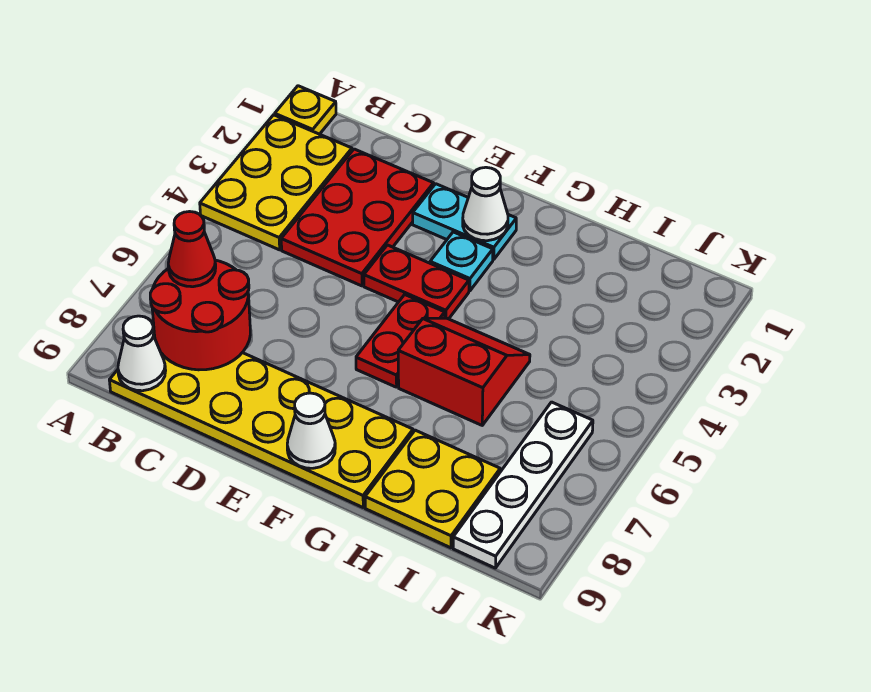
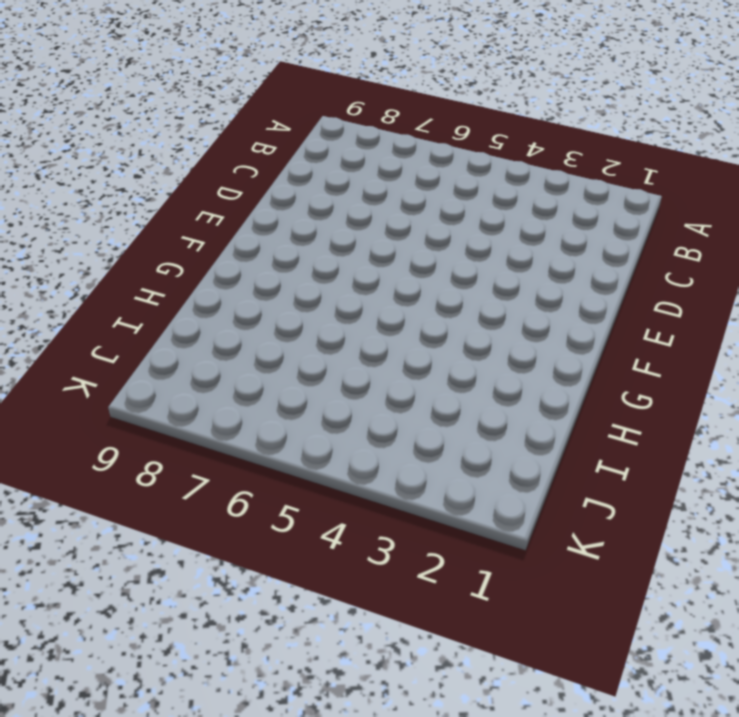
none -> yellow plate A1 level 1
none -> yellow plate A2:B4 level 1
none -> yellow plate B8:G9 level 1

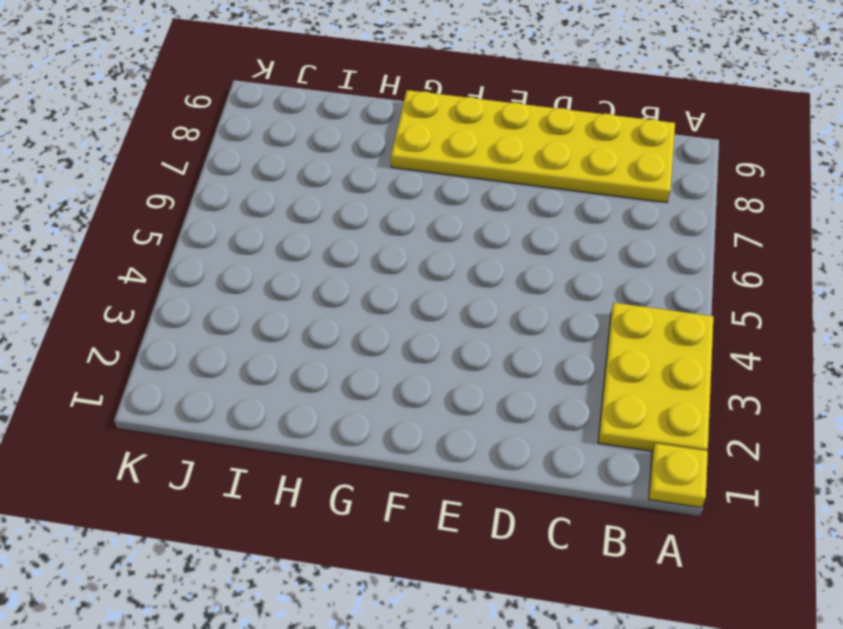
none -> red plate C2:D4 level 1
none -> cyan plate E2:F2 level 1
none -> red plate E4:F4 level 1

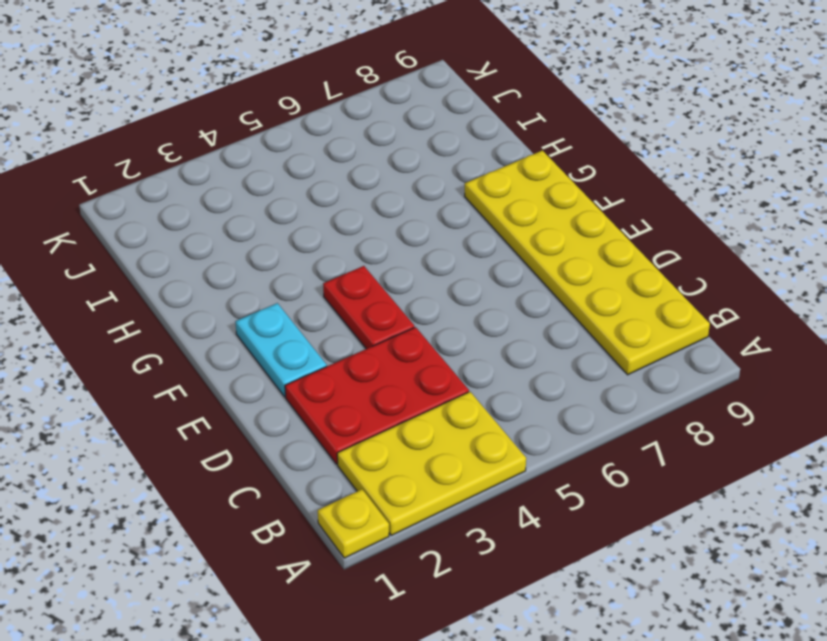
none -> cyan plate F3 level 1
none -> red plate F5:F6 level 1
none -> red slope G5:H6 level 1 top 6

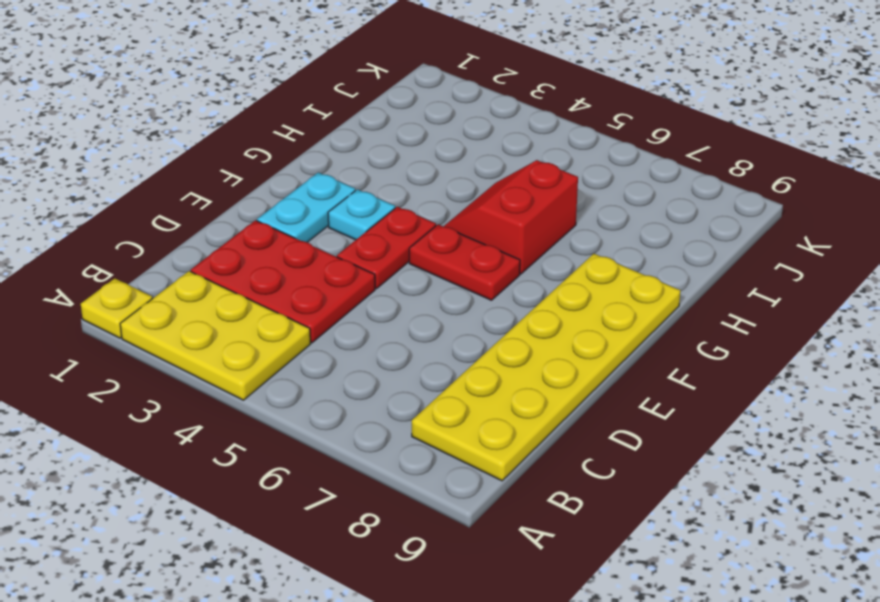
none -> yellow plate H8:I9 level 1
none -> white plate J6:J9 level 1
none -> red round brick B7:C8 level 2

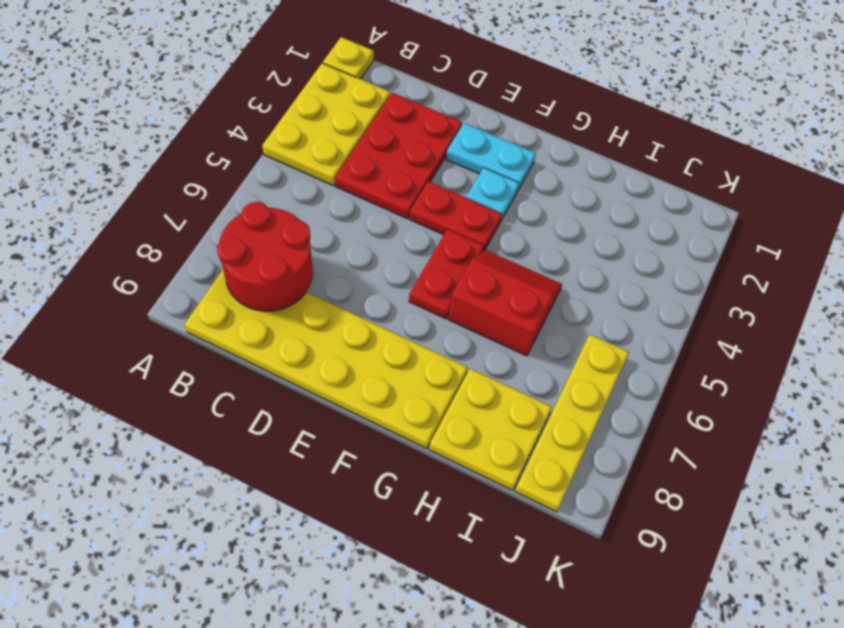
yellow plate J6:J9 level 1 -> white plate J6:J9 level 1
none -> white cone B9 level 2
none -> white cone F2 level 2
none -> white cone F9 level 2

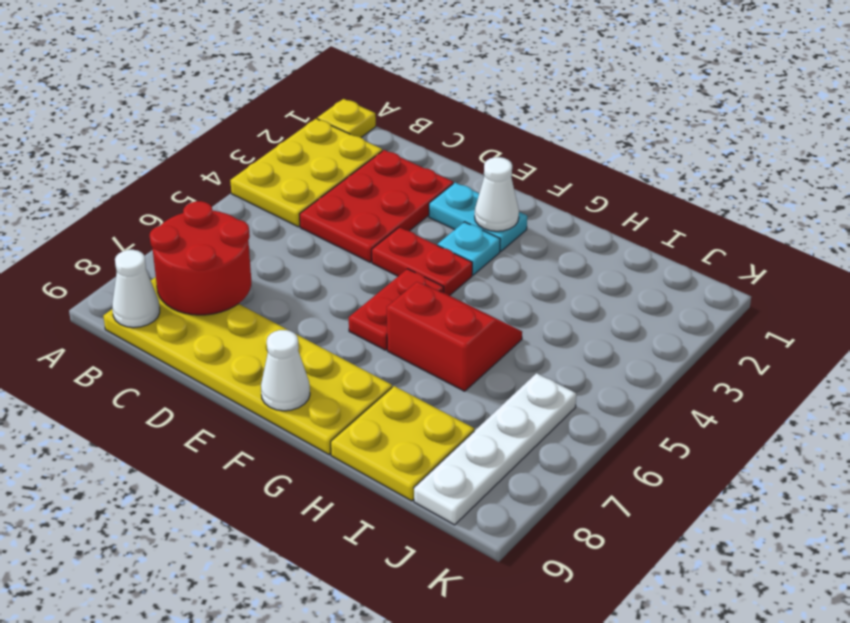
none -> red cone B7 level 3

